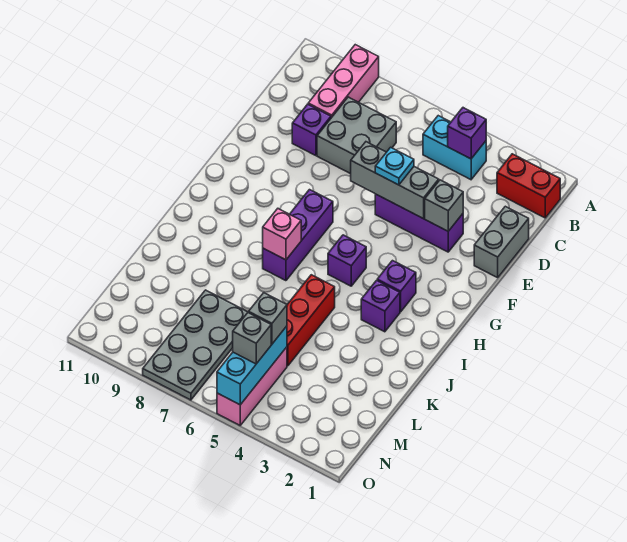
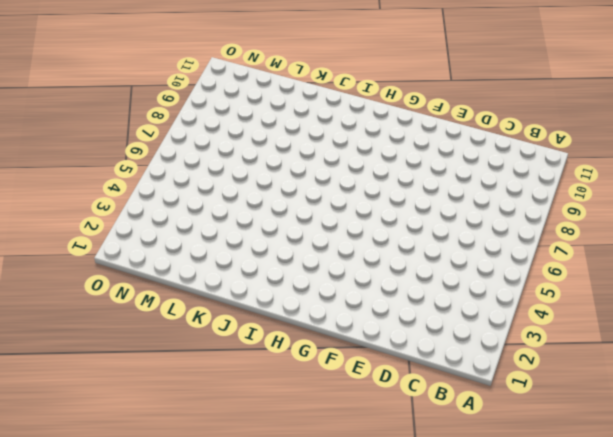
none -> pink brick A9:C9 level 1
none -> red brick B1:B2 level 1
none -> cyan brick B4:B5 level 1

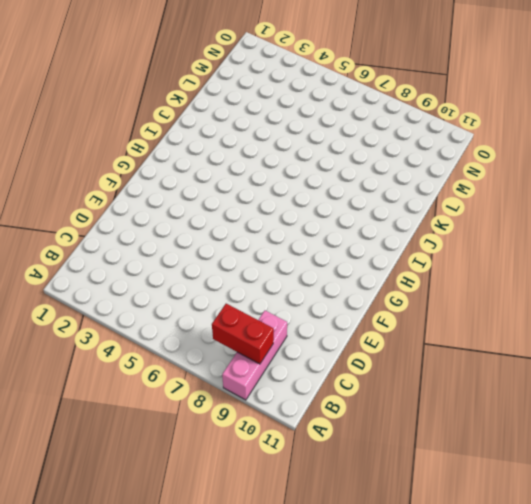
red brick B8:B9 level 2 -> red brick B1:B2 level 1
none -> cyan brick B4:B5 level 1
none -> grey brick C7:D8 level 1
none -> grey brick D1:E1 level 1

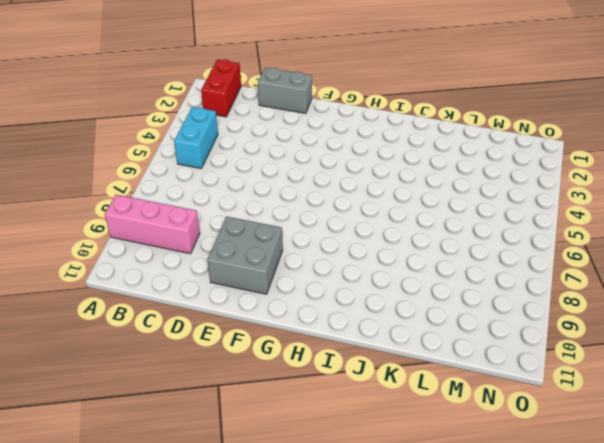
grey brick E9:F10 level 1 -> grey brick C7:D8 level 1
none -> purple brick D9 level 1
none -> purple brick E3:E5 level 1
none -> purple brick G7:I7 level 1

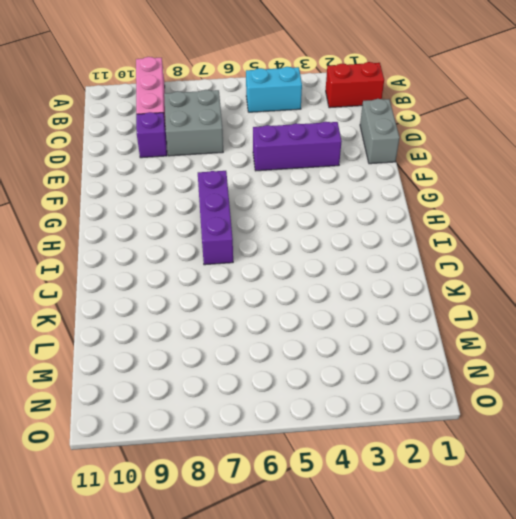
none -> purple brick H3 level 1
none -> purple brick H5 level 1
none -> purple brick I3 level 1

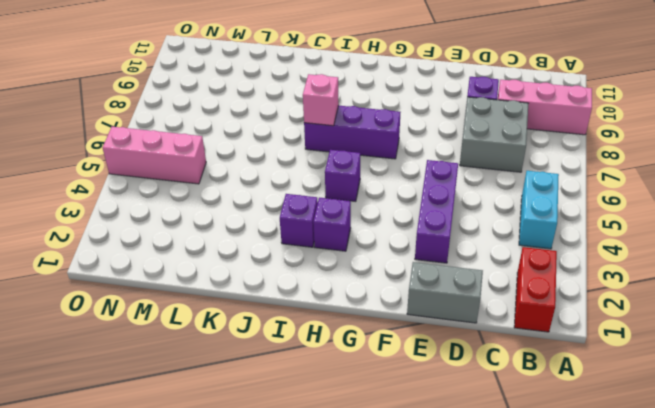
none -> red brick J5:L5 level 1
none -> grey plate L7:O8 level 1
none -> purple brick B4 level 2

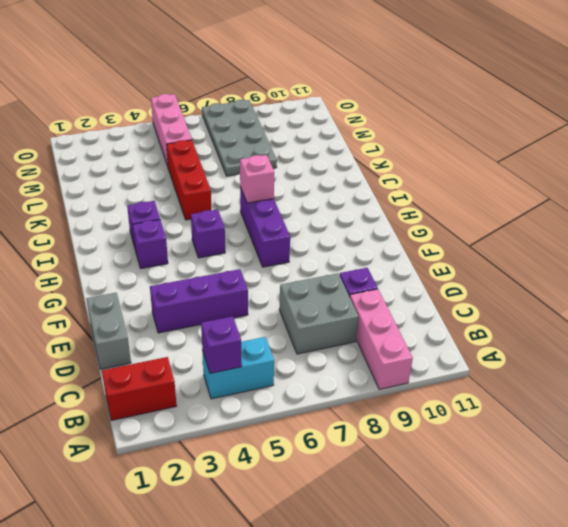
none -> grey brick E3 level 2
none -> grey brick E4:E6 level 2
none -> cyan brick M5:O5 level 2

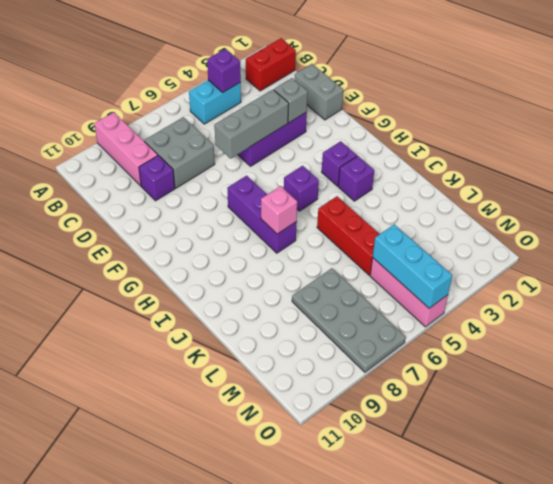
none -> cyan plate E5 level 3
none -> grey brick M5 level 3
none -> grey brick N5 level 3

